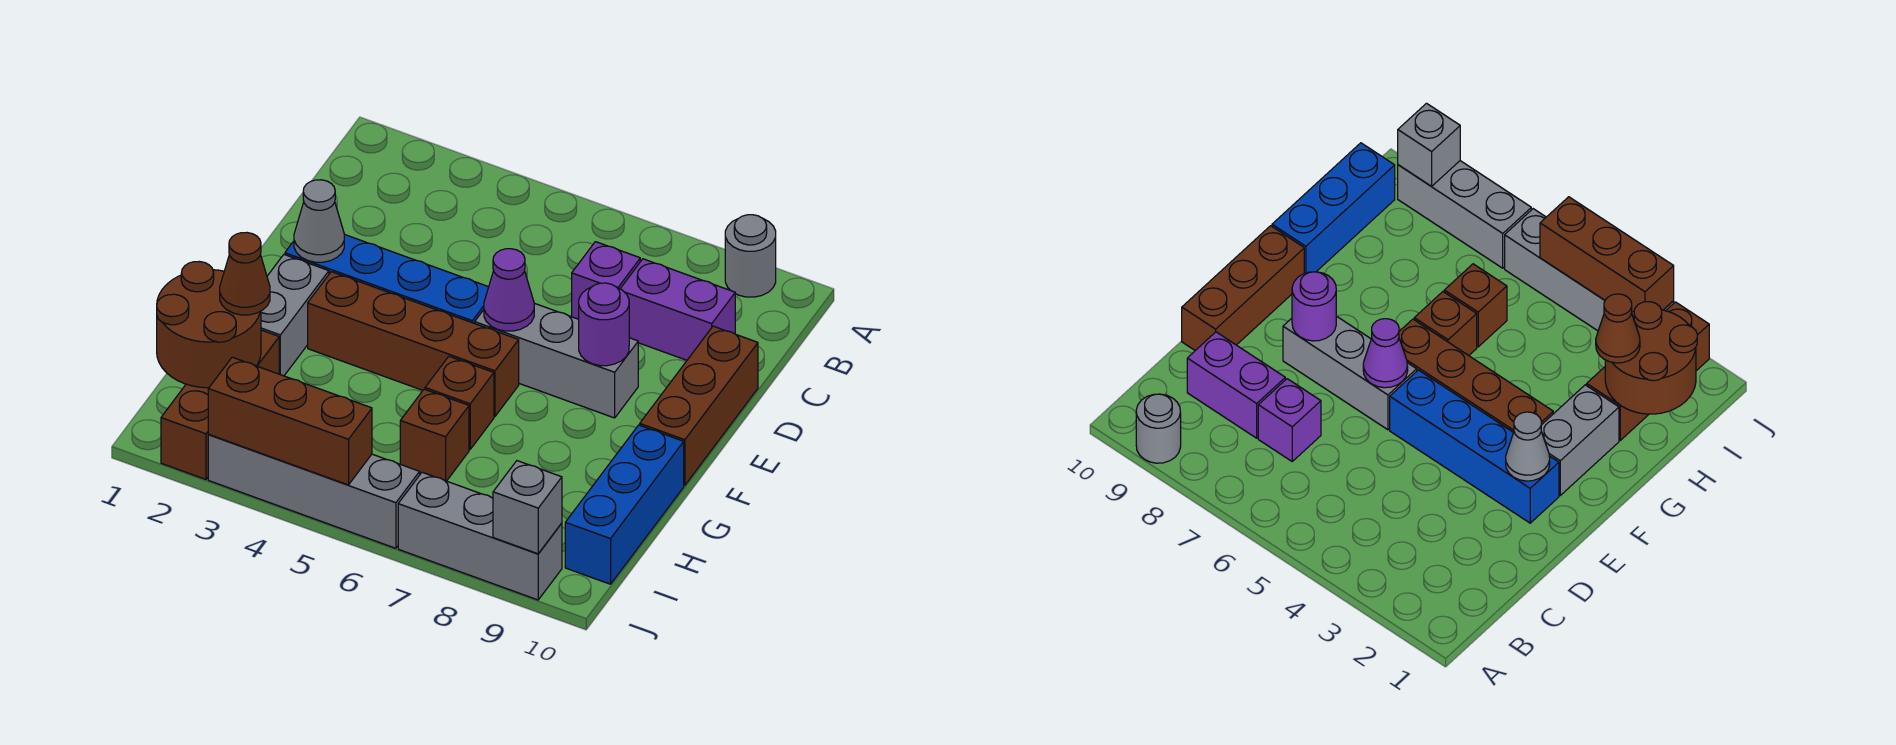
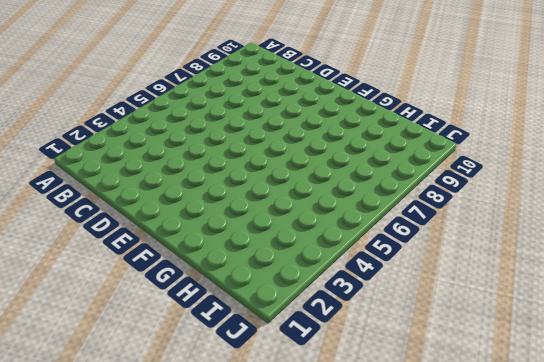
none -> grey round brick A9 level 1
none -> purple brick C7 level 1
none -> purple brick C8:C9 level 1

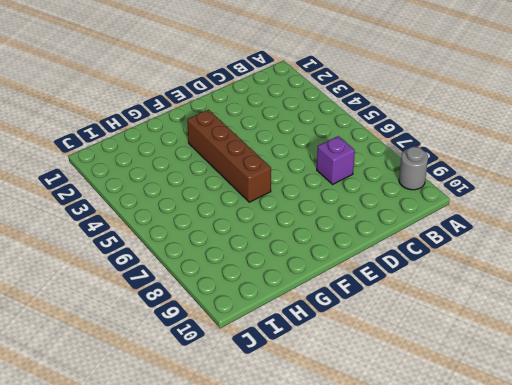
none -> purple brick C8:C9 level 1
none -> brown brick D10:F10 level 1
none -> blue brick E2:E5 level 1

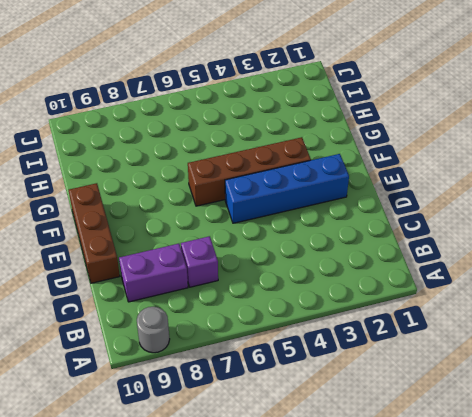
none -> grey brick E6:E8 level 1
none -> grey brick F2:G2 level 1
none -> brown brick G6 level 1

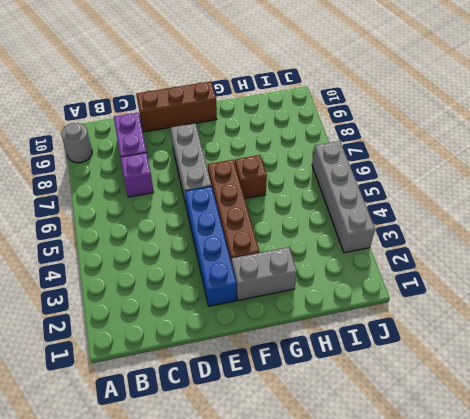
none -> blue brick G10:I10 level 1
none -> brown brick H2:J2 level 1
none -> brown brick H6 level 1

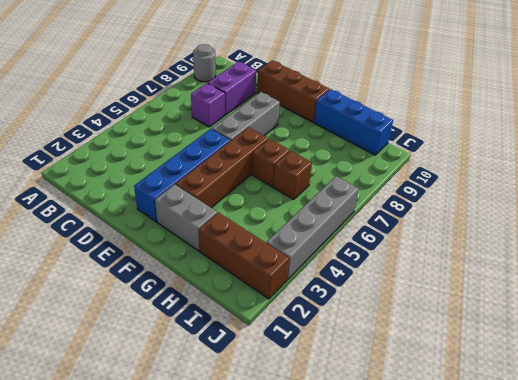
none -> grey brick J7:J9 level 1
none -> grey cone E2 level 2
none -> purple cone E6 level 2

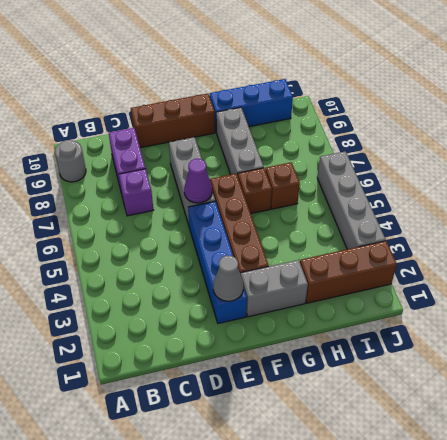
grey brick G7:G9 level 1 -> grey brick J7:J9 level 1
none -> purple round brick E8 level 2
none -> brown round brick H1:I2 level 2
none -> brown brick J3:J5 level 2

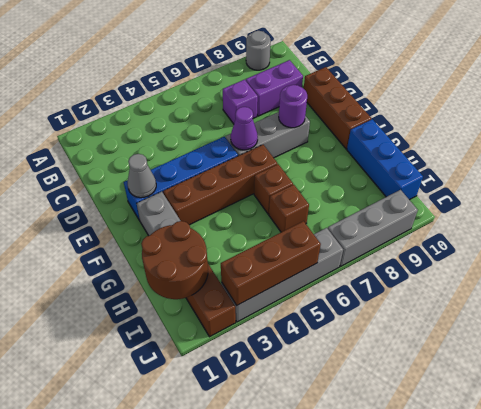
none -> grey brick J9 level 2
none -> brown cone H2 level 3

